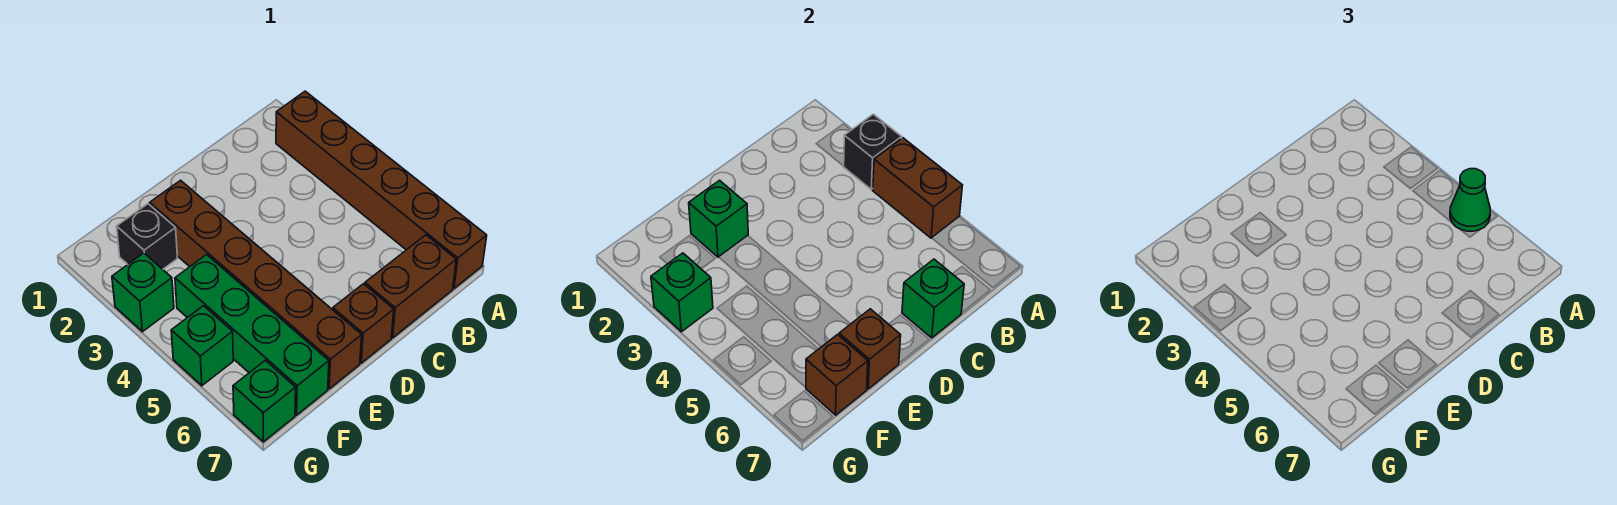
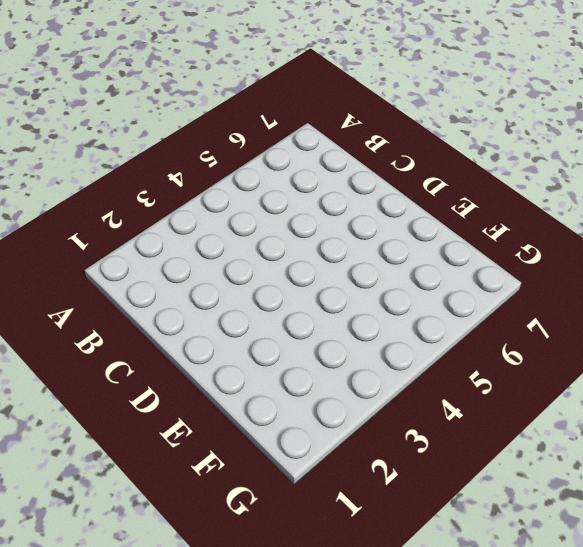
none -> brown brick A2:A7 level 1
none -> brown brick B7:C7 level 1
none -> brown brick D7 level 1

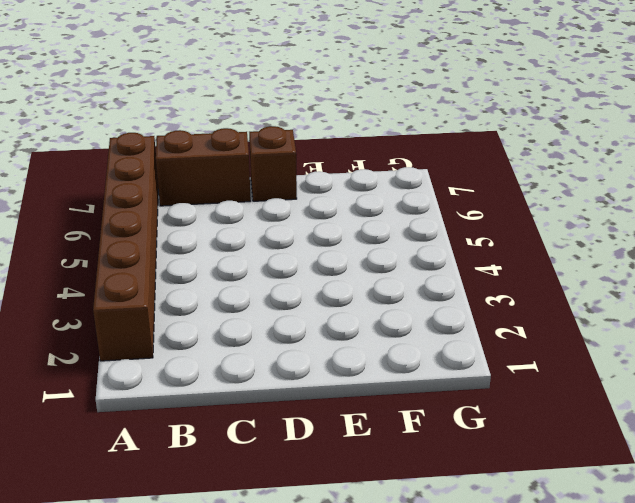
none -> brown brick E2:E7 level 1
none -> black brick F2 level 1
none -> green brick F4:F7 level 1

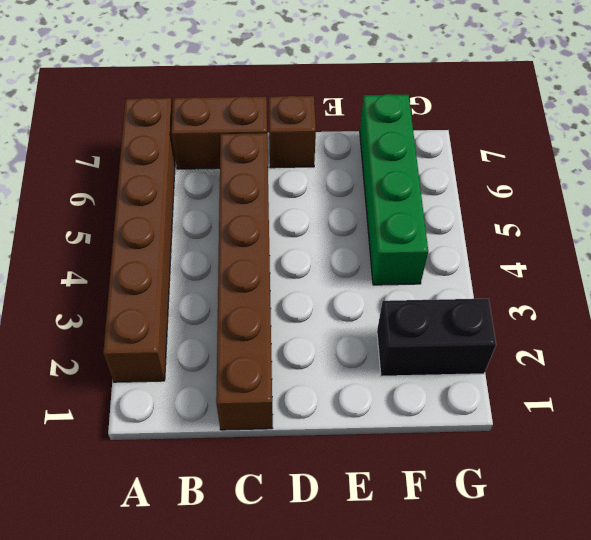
brown brick C1:C6 level 1 -> brown brick E2:E7 level 1
black brick F2:G2 level 1 -> black brick F2 level 1
none -> green brick G3 level 1
none -> green brick G5 level 1
none -> green brick G7 level 1

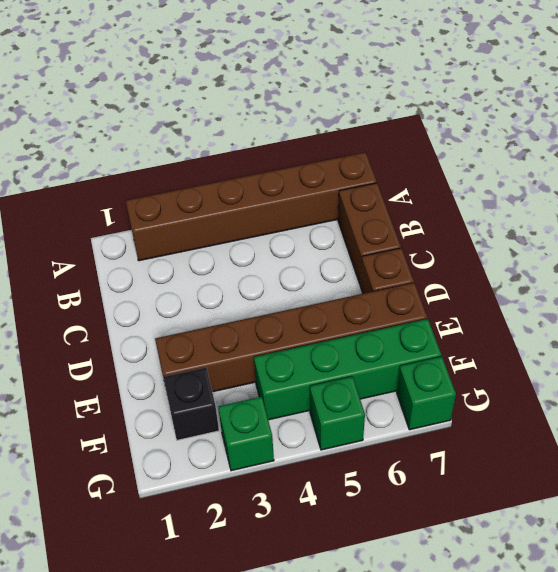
none -> black brick A3 level 2
none -> brown brick A4:A5 level 2
none -> green brick C7 level 2

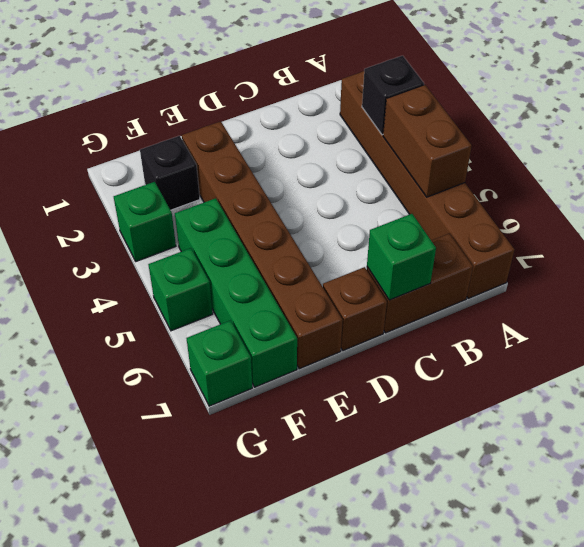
none -> green brick E2 level 2
none -> brown brick E7 level 2
none -> brown brick F7 level 2

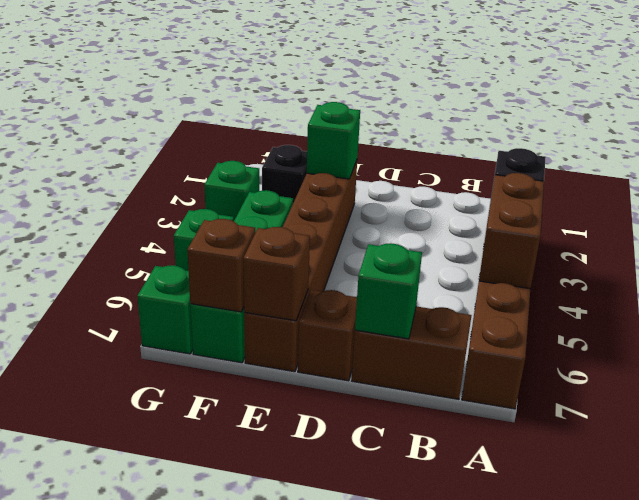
none -> green brick G3 level 2
none -> green cone A5 level 3

